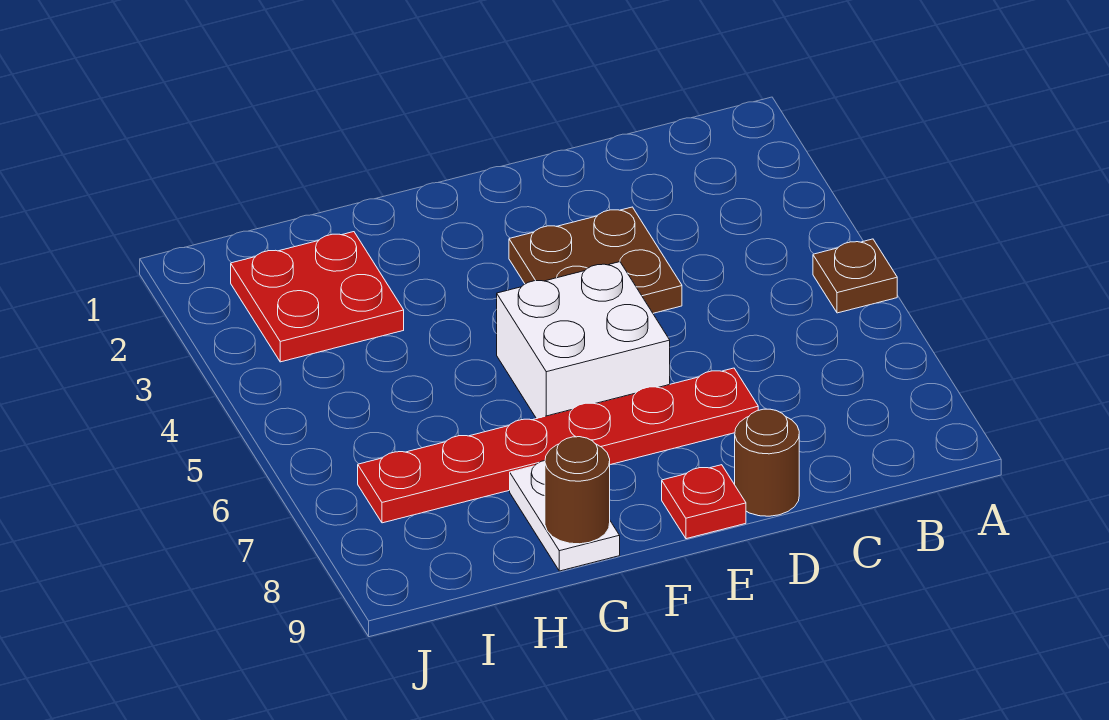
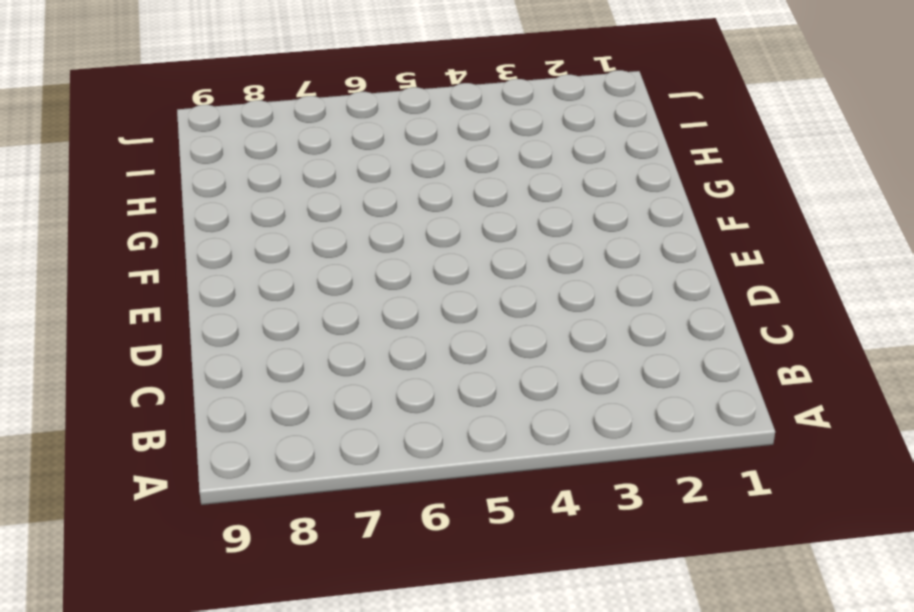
none -> brown plate A5 level 1
none -> brown plate D3:E4 level 1

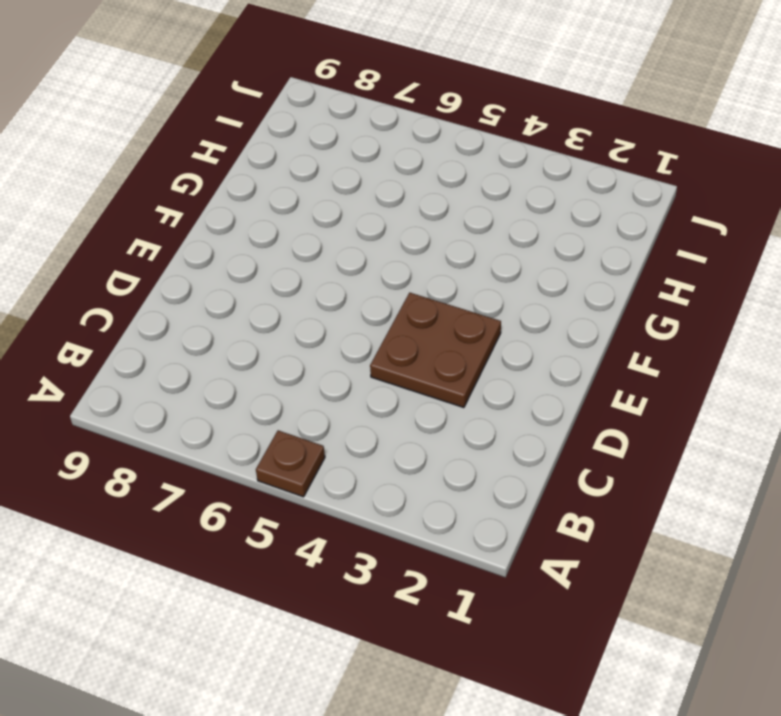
none -> red plate D7:I7 level 1
none -> brown round brick D9 level 1

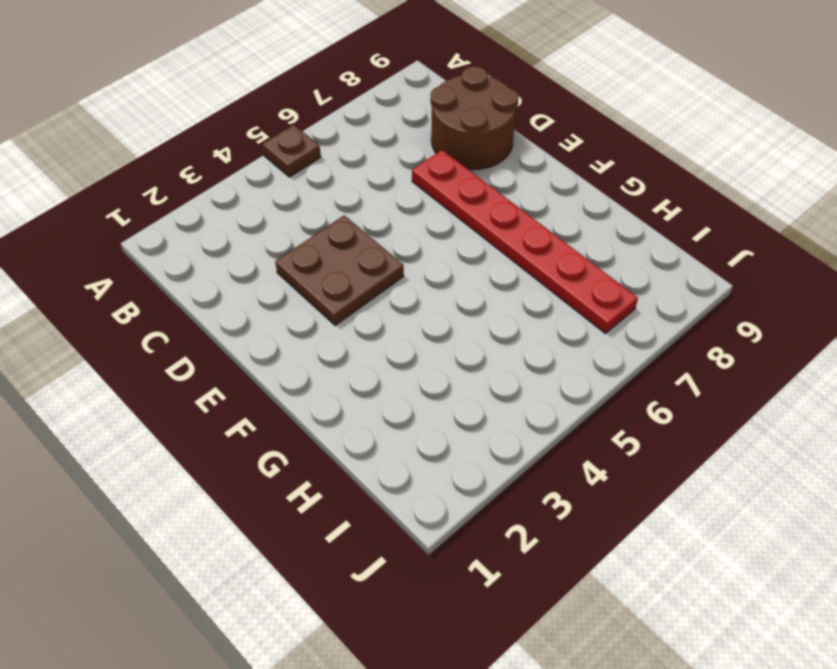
brown round brick C8:D9 level 1 -> brown round brick D9 level 1
none -> white brick E5:F6 level 1
none -> red plate E9 level 1

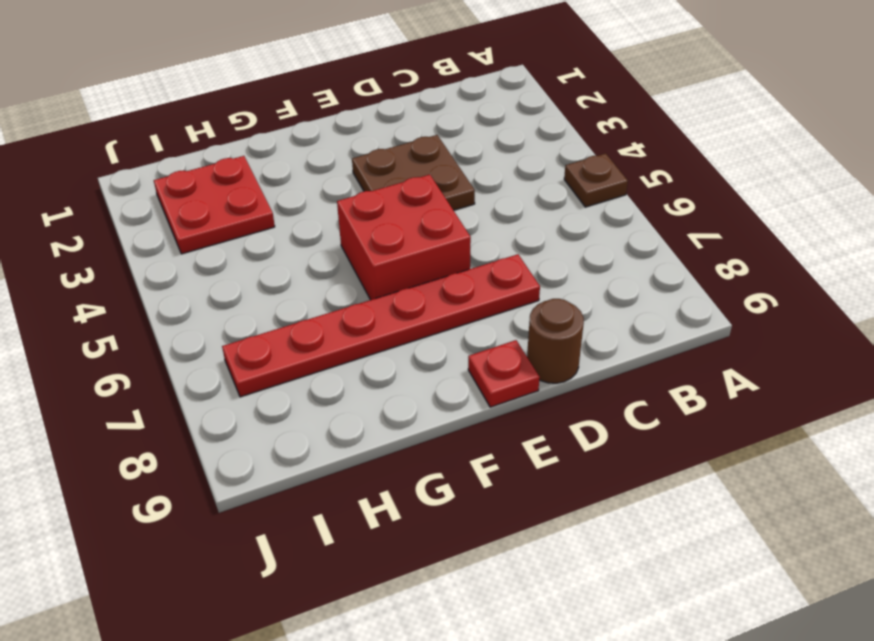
red brick E5:F6 level 1 -> white brick E5:F6 level 1
none -> white plate G8:G9 level 1
none -> brown round brick G9 level 2

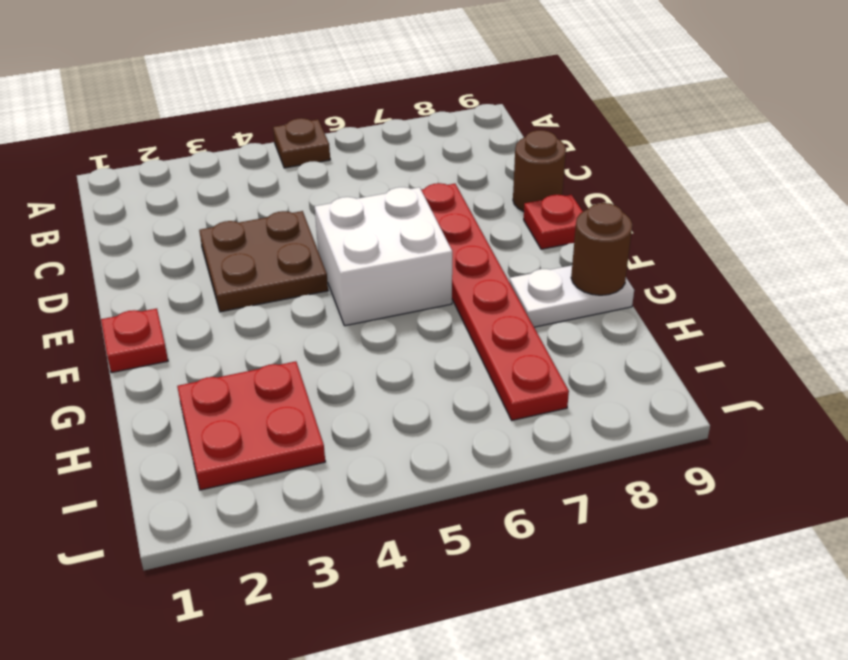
red plate F1 level 1 -> none

